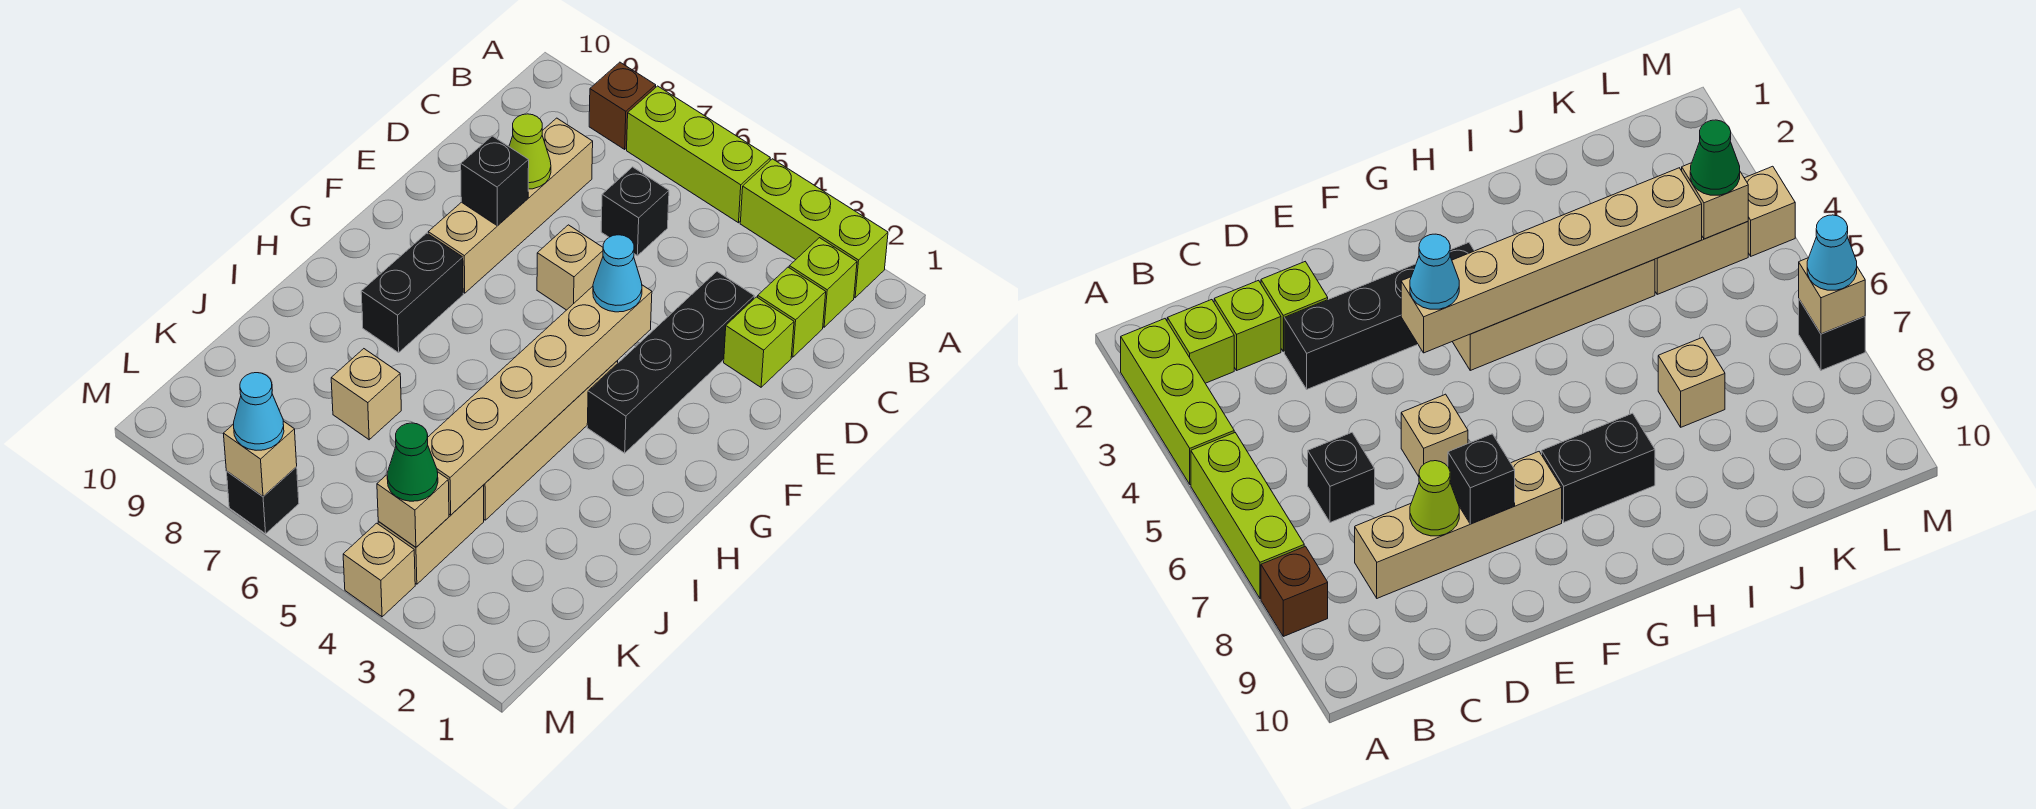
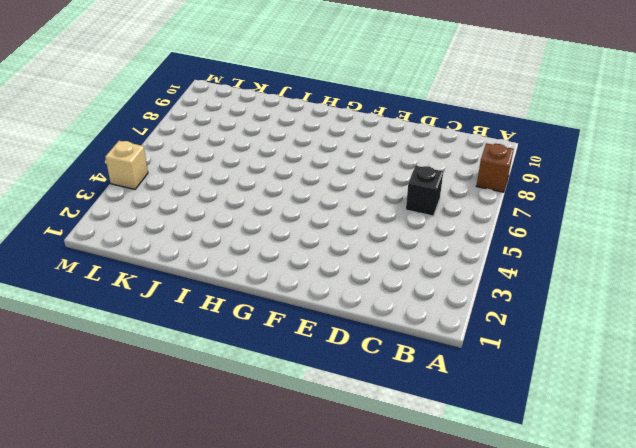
none -> lime brick A2:A4 level 1
none -> lime brick A5:A7 level 1
none -> lime brick B2 level 1

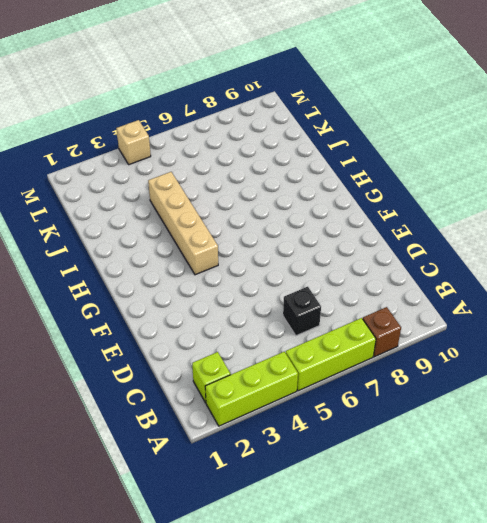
none -> lime brick C2 level 1
none -> tan brick C8:F8 level 1
none -> lime brick D2 level 1

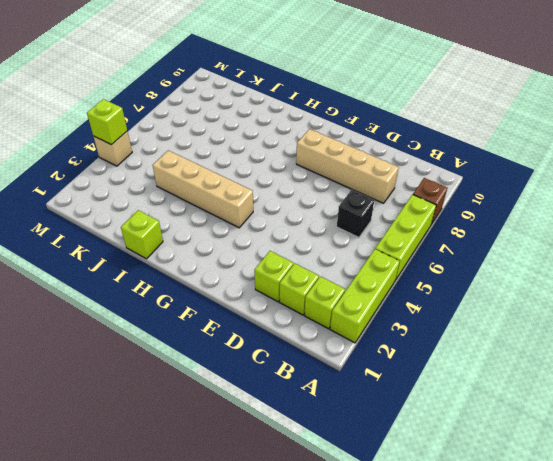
lime brick I1 level 1 -> none
lime brick M4 level 2 -> none
none -> black brick D3:G3 level 1
none -> tan brick E6 level 1
none -> black brick G8:H8 level 1

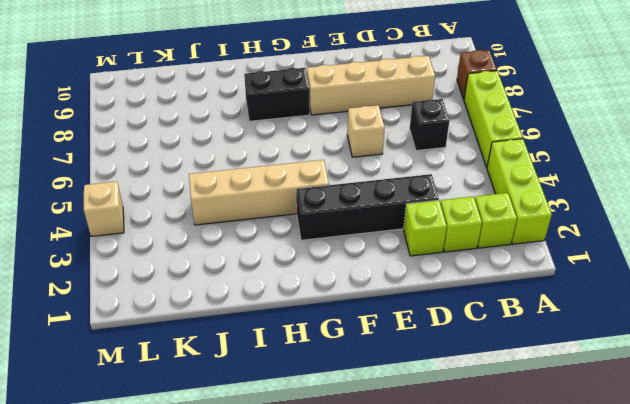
none -> tan brick J7 level 1
none -> tan brick K4:L4 level 1
none -> black brick M7 level 1

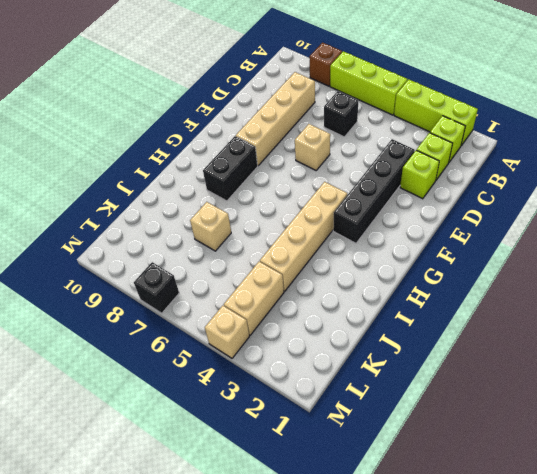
none -> lime cone D8 level 2
none -> black brick E8 level 2
none -> tan brick F4:K4 level 2

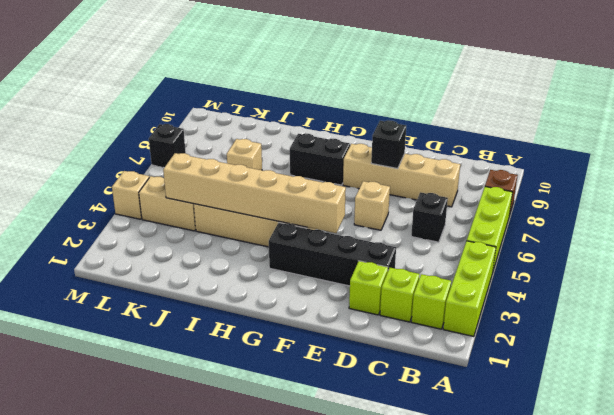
none -> lime cone D8 level 2
none -> tan brick L4 level 2
none -> tan brick M7 level 2

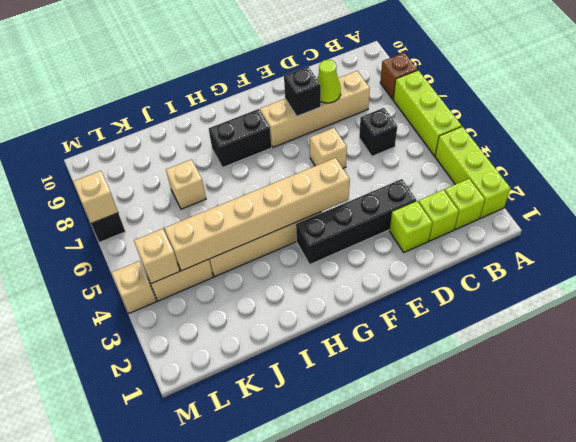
none -> cyan cone F4 level 3
none -> green cone L4 level 3
none -> cyan cone M7 level 3

